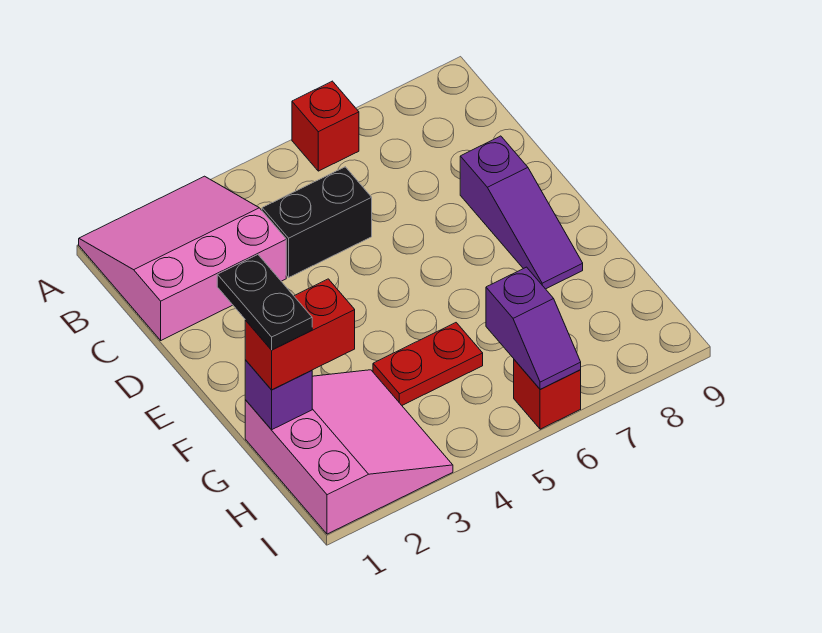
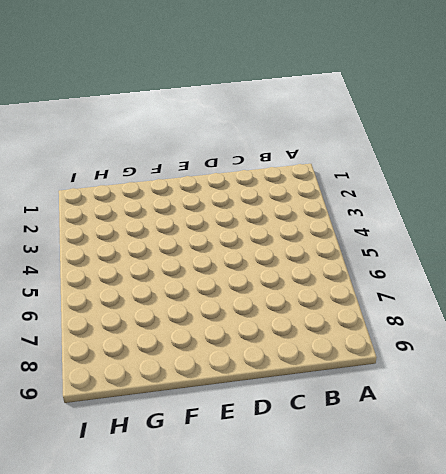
none -> pink slope A1:C3 level 1 top C
none -> red brick A6 level 1

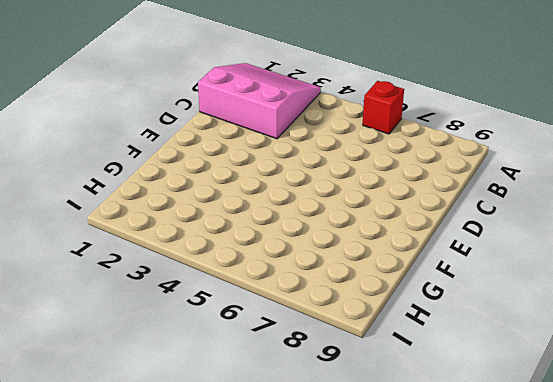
none -> black brick C4:C5 level 1
none -> purple slope D8:F8 level 1 top D

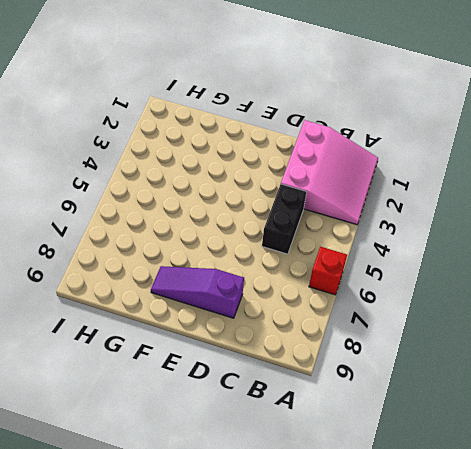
none -> pink slope G1:I3 level 1 top 1
none -> red plate G4:G5 level 1

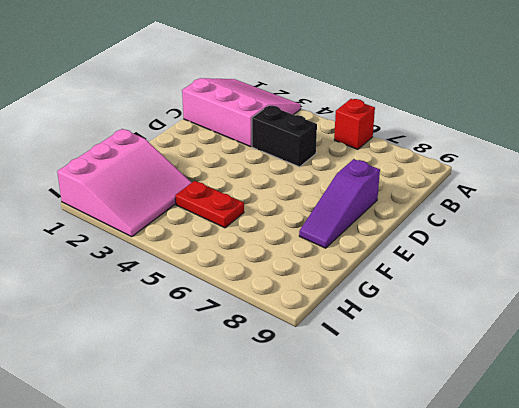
none -> red brick I6 level 1
none -> purple brick G1 level 2

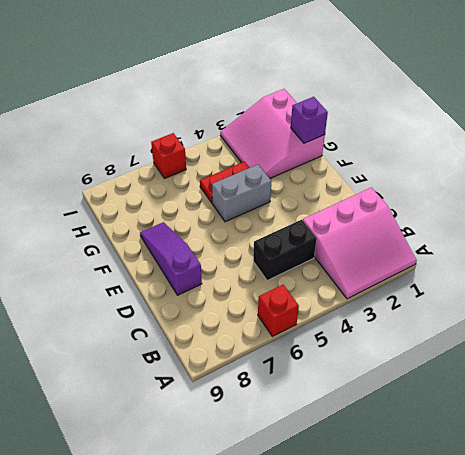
grey brick F4:F5 level 1 -> none
none -> purple slope H6:I6 level 2 top H
none -> red brick G1:G2 level 3

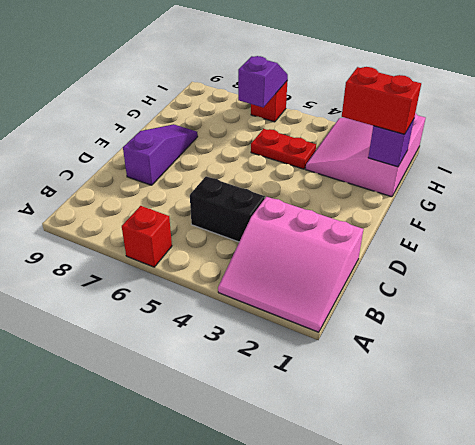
none -> black plate F1:G1 level 4

